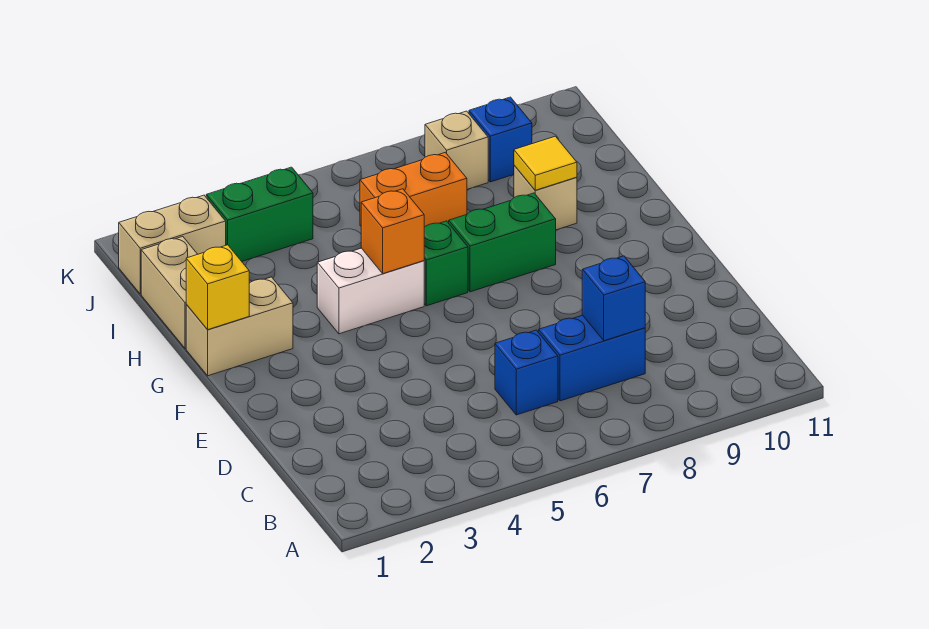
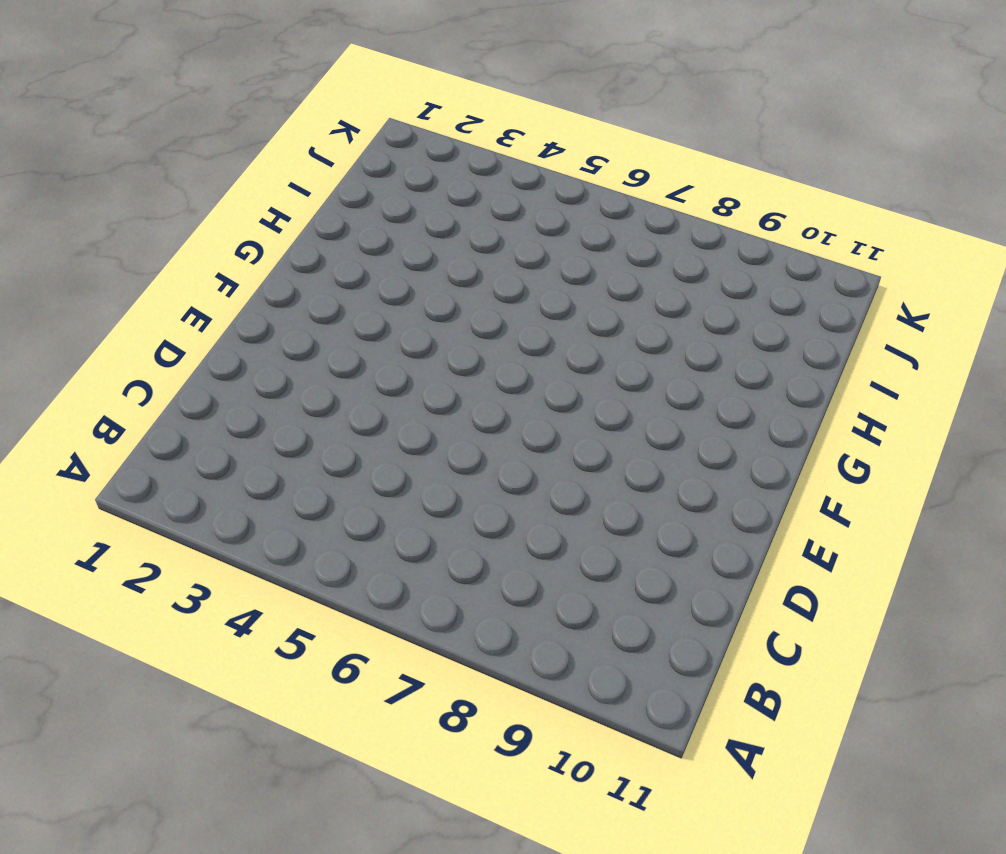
none -> blue brick C6 level 1
none -> blue brick C7:C8 level 1
none -> tan brick G1:G2 level 1

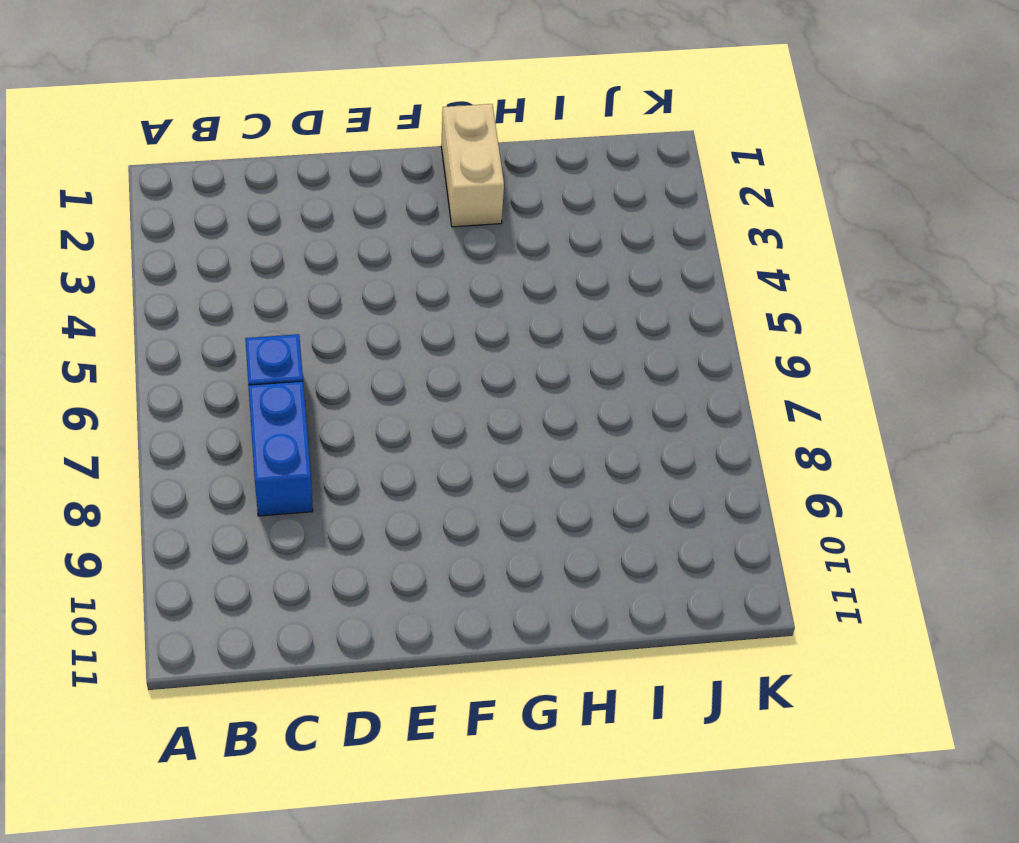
none -> white brick G4:G5 level 1
none -> green brick G6 level 1
none -> green brick G7:G8 level 1

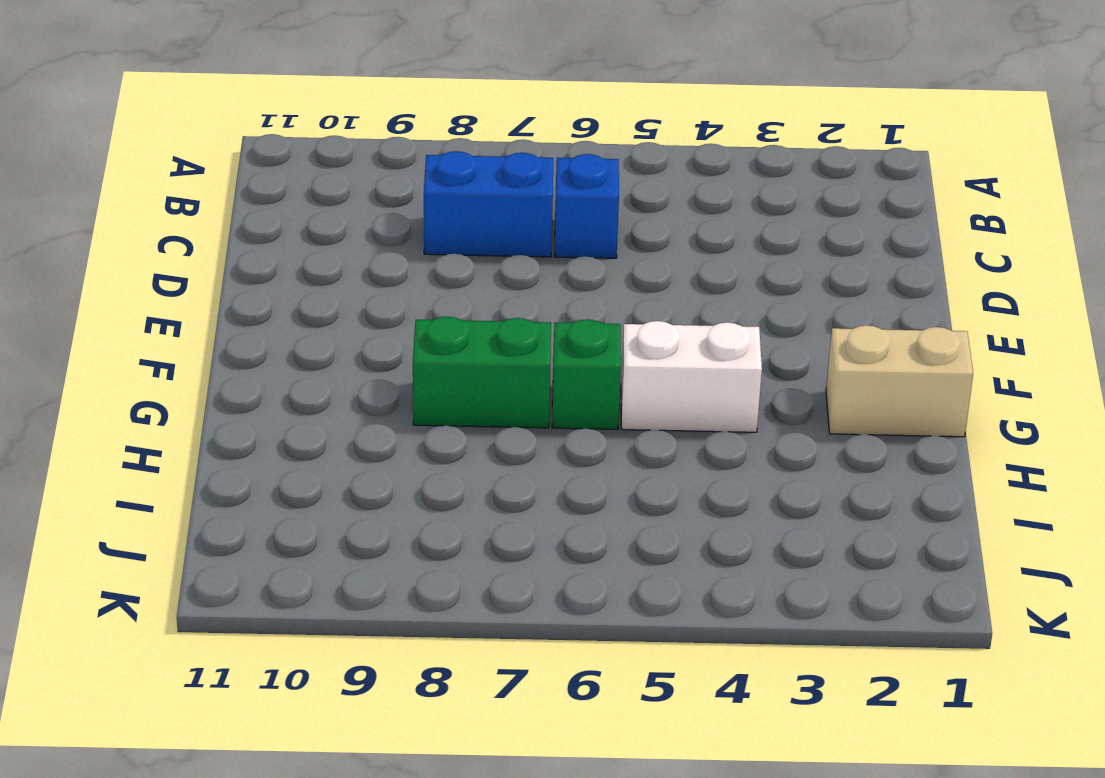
none -> tan brick H1:I1 level 1
none -> tan brick H9 level 1
none -> orange brick I6:I7 level 1

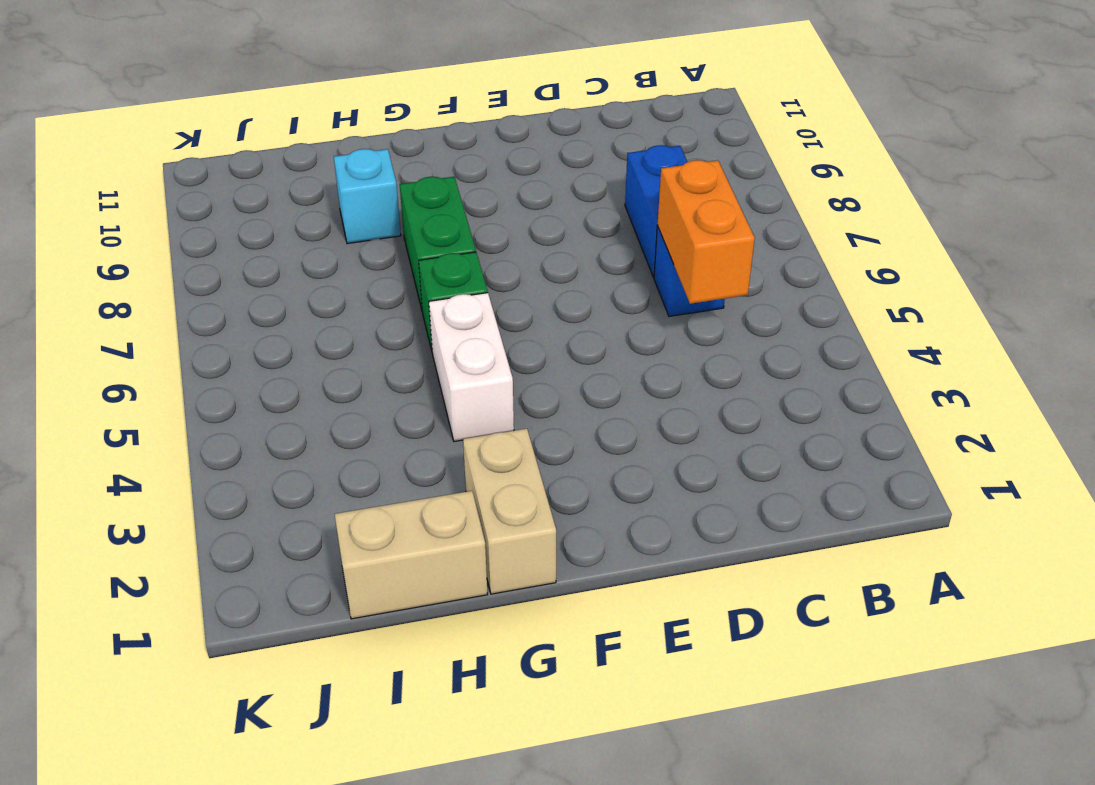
orange brick C5:C6 level 2 -> orange brick I6:I7 level 1
cyan brick H9 level 1 -> tan brick H9 level 1
none -> tan brick J1:J2 level 1
none -> green brick J3:J4 level 1
none -> tan brick J8 level 1

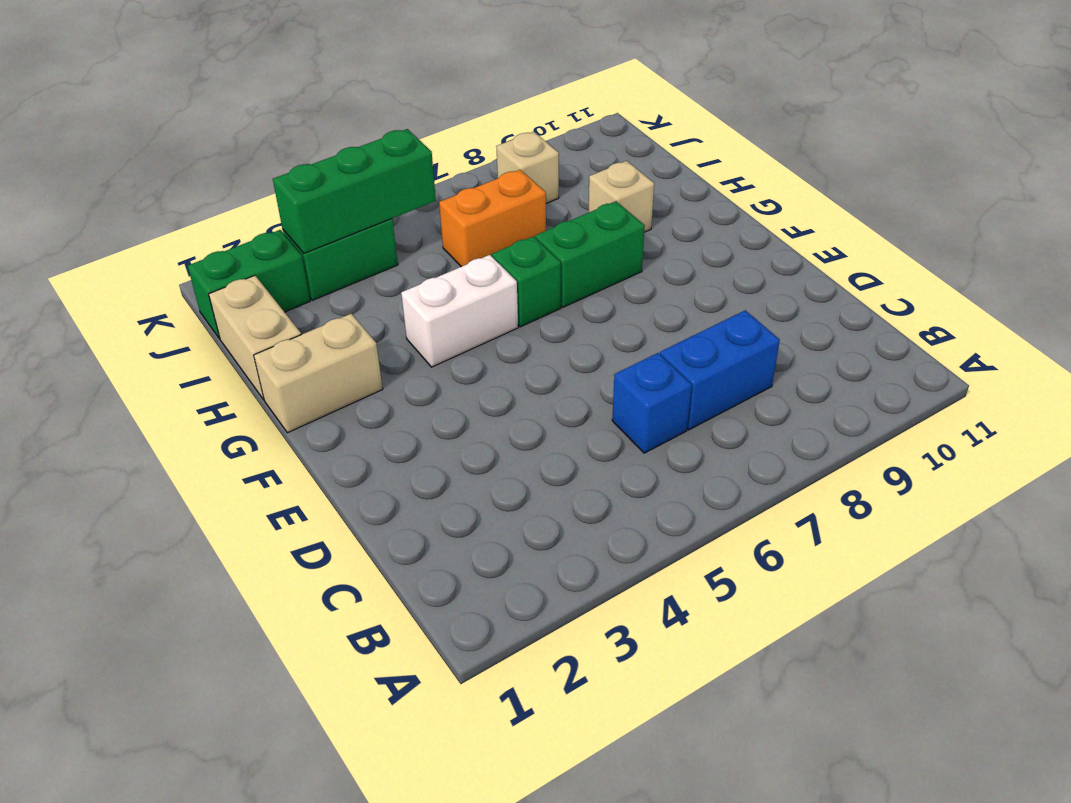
green brick J1:J2 level 1 -> tan brick J1:J2 level 1
green brick J3:J5 level 2 -> none
none -> blue brick J9 level 1
none -> blue brick C8 level 2
none -> yellow brick G1 level 2

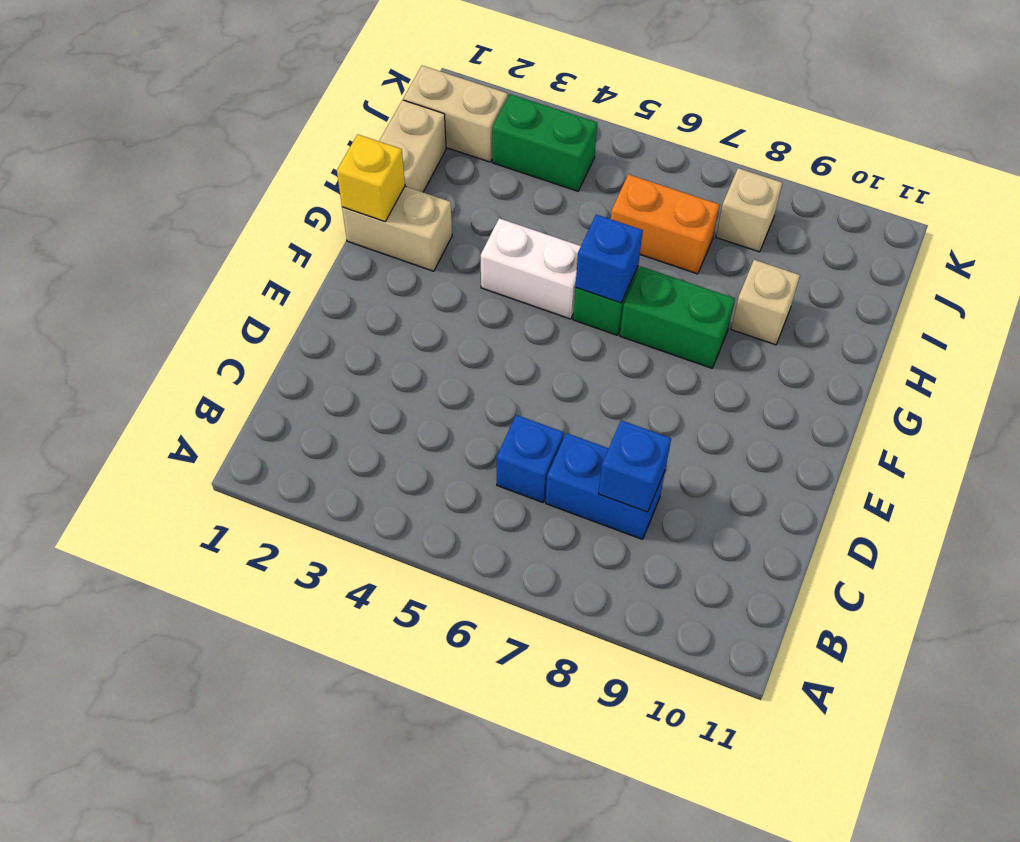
blue brick G6 level 2 -> blue brick J9 level 1
none -> orange brick G5 level 2
none -> yellow tile H9 level 2

